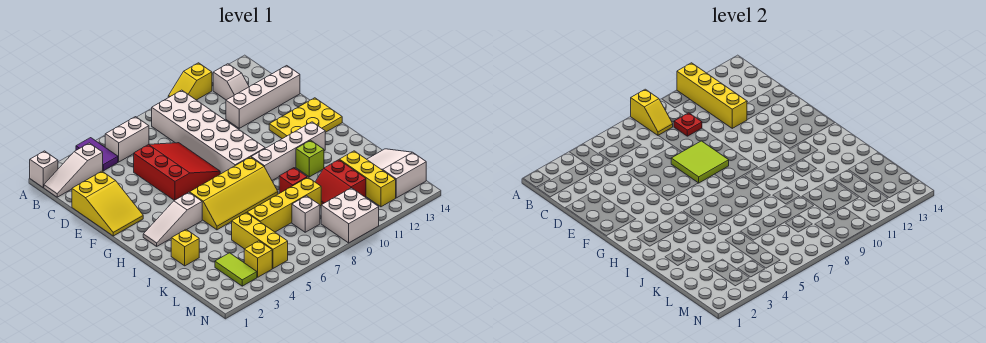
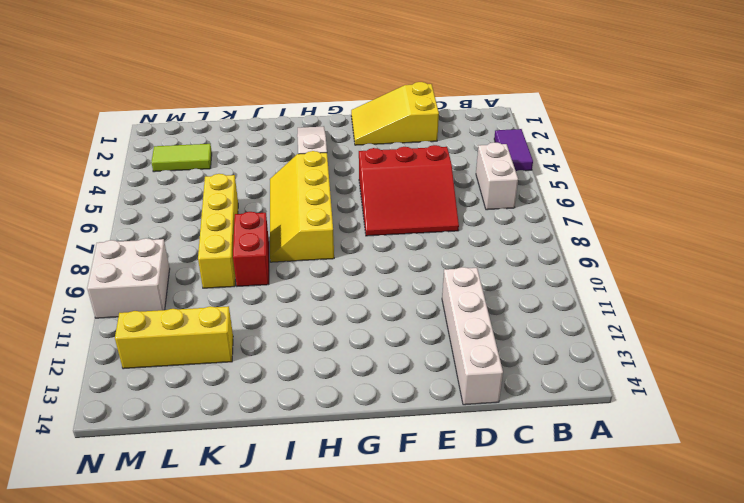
purple tile A3:A4 level 1 -> purple tile A4:B4 level 1
red brick J8:J9 level 1 -> red brick J9 level 1
none -> white brick A1 level 1
none -> yellow slope A10:A11 level 1 top 11
none -> white slope B1:B3 level 1 top 3
none -> white brick B8:G9 level 1

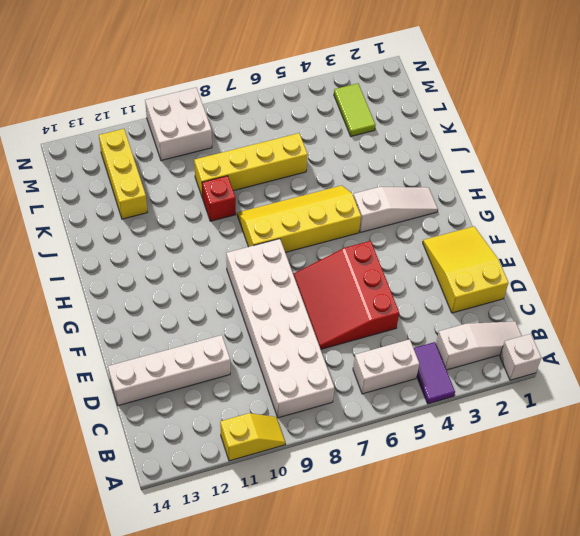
none -> white slope B12:C12 level 1 top B
none -> yellow plate F12:G14 level 1
none -> white brick H9:H12 level 1
none -> lime brick I11 level 1

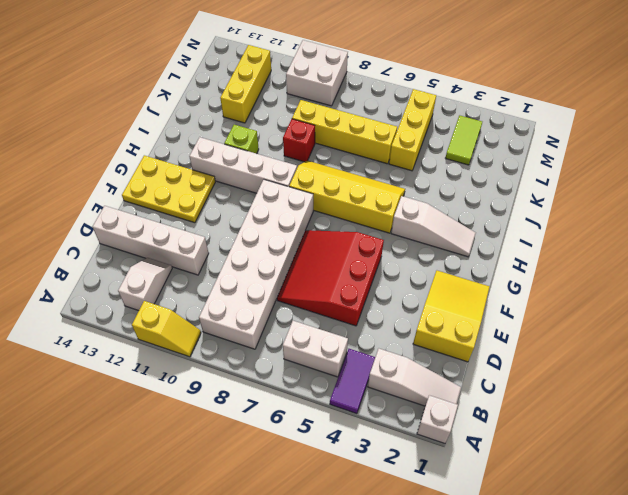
none -> yellow brick J2 level 1
none -> red slope K10:L11 level 1 top 11
none -> white slope K13:M14 level 1 top M
none -> white brick L8 level 1

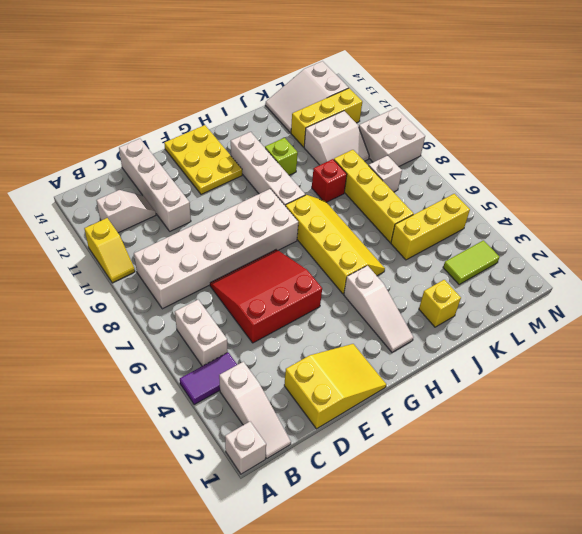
white slope K10:L11 level 1 top 11 -> red slope K10:L11 level 1 top 11
none -> yellow brick M4 level 1
none -> yellow slope A8:B8 level 2 top A
none -> yellow brick A11:D11 level 2
none -> red plate C9 level 2

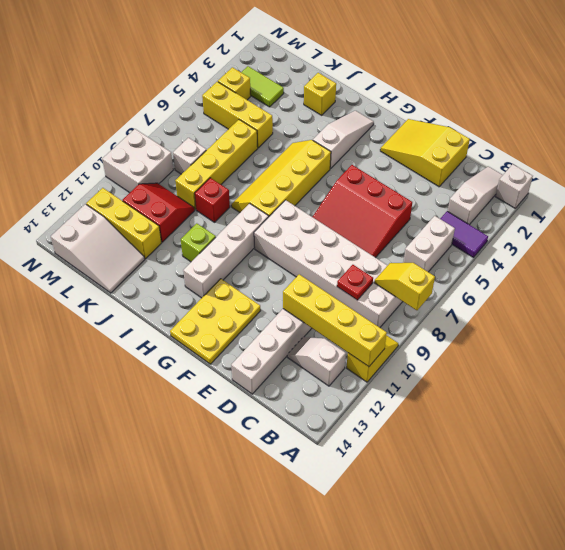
none -> lime tile E7:F8 level 2

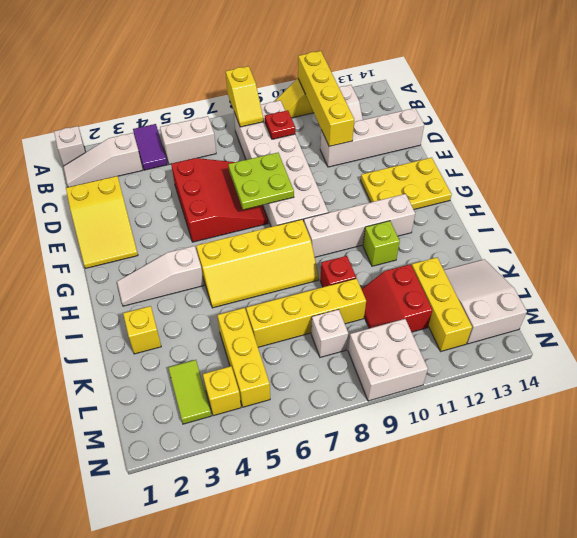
lime plate E7:F8 level 2 -> lime tile E7:F8 level 2

